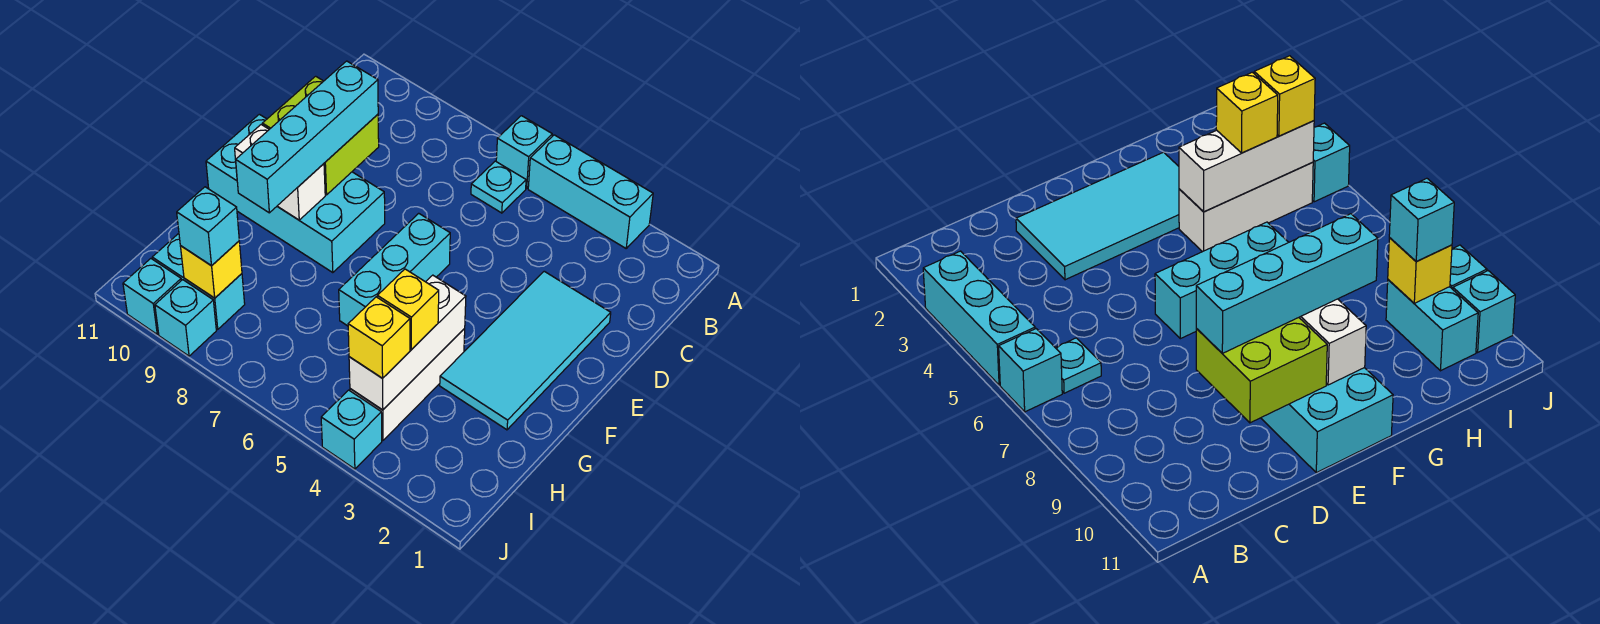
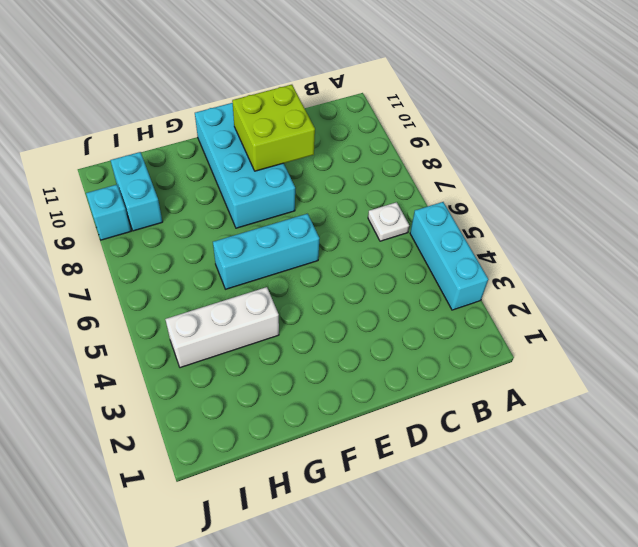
white plate B6 level 1 -> cyan plate B6 level 1
none -> cyan brick A6 level 1
none -> cyan tile D2:G3 level 1
none -> cyan brick J4 level 1

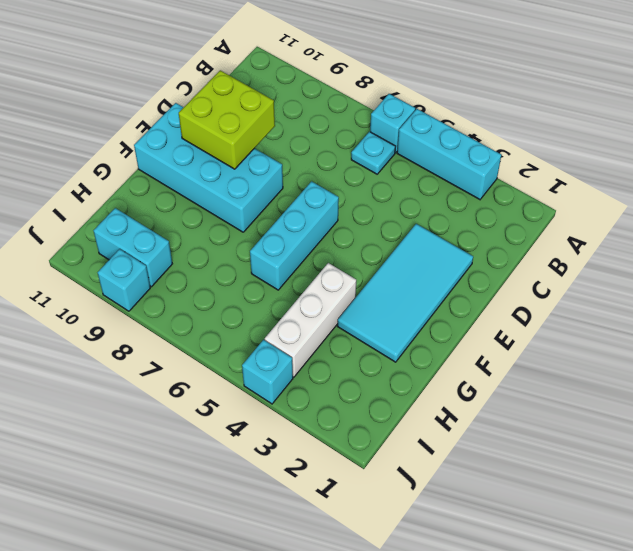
none -> cyan brick J10 level 1
none -> white brick F9:F10 level 2
none -> white brick G4:I4 level 2

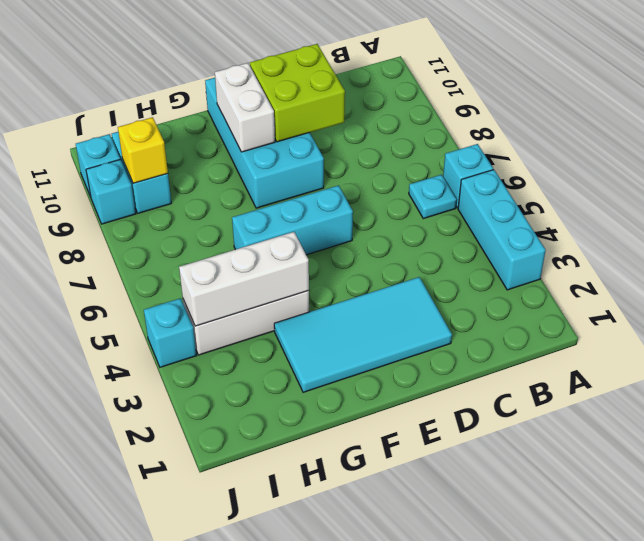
none -> cyan brick D9:G9 level 3
none -> yellow brick H4 level 3
none -> yellow brick I4 level 3

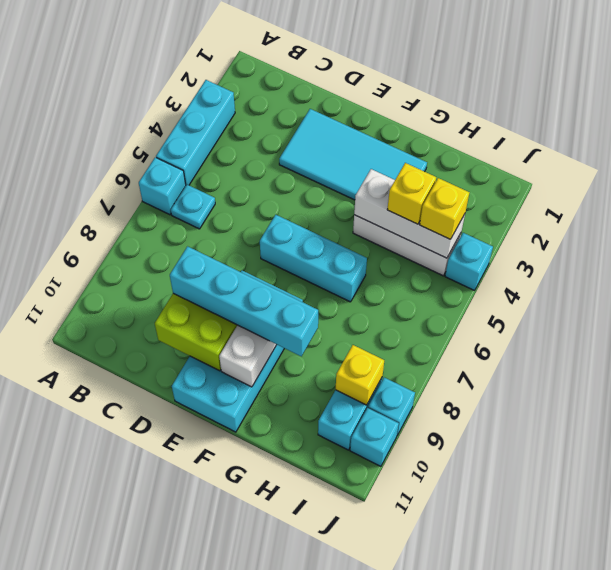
none -> cyan brick I9 level 3

